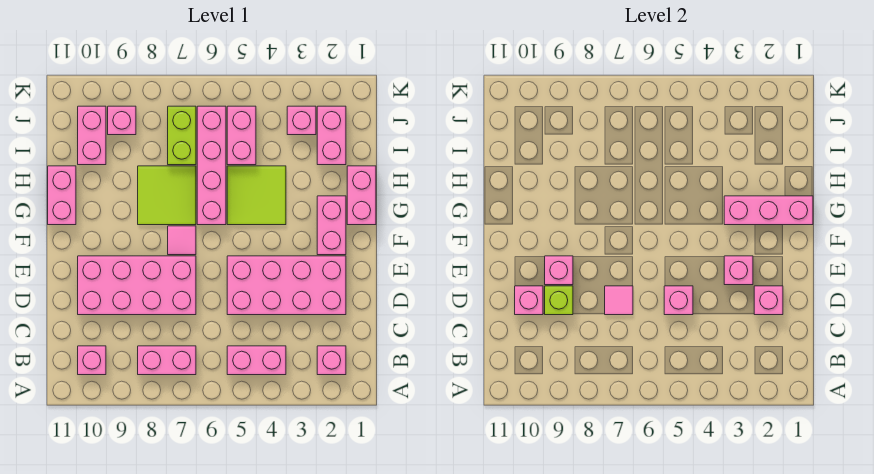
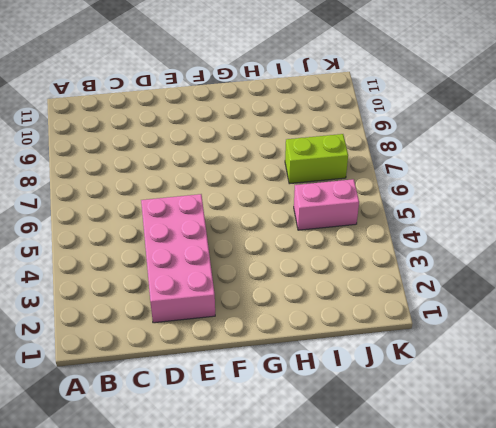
none -> pink brick B2 level 1
none -> pink brick B4:B5 level 1
none -> pink brick B7:B8 level 1

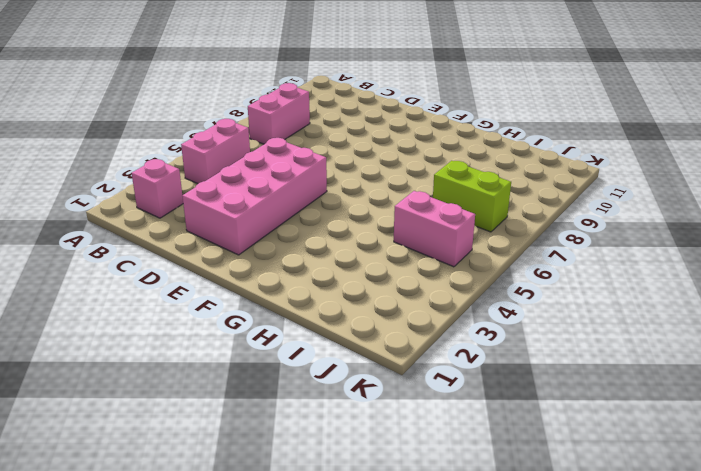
none -> pink brick B10 level 1
none -> pink brick D7:E10 level 1
none -> pink brick F2:G2 level 1

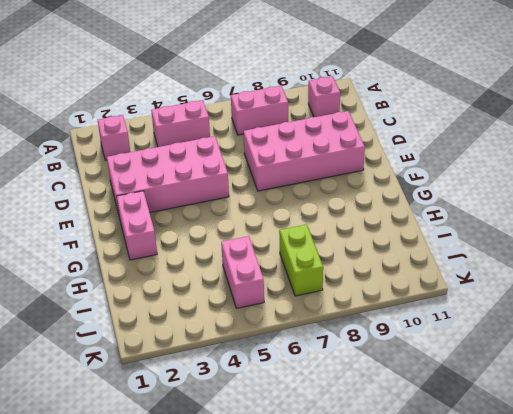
none -> pink tile F7 level 1
none -> pink brick G1:H1 level 1
none -> lime tile G4:H5 level 1

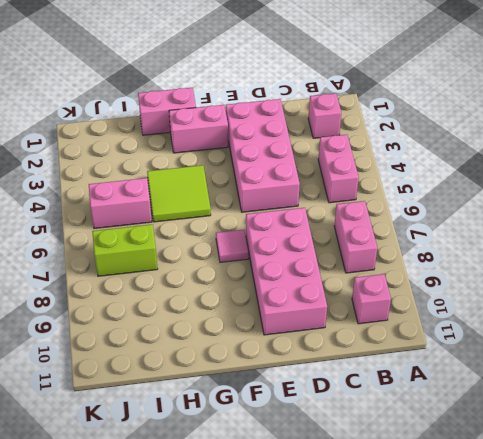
none -> pink brick G6:J6 level 1
none -> lime tile G7:H8 level 1
none -> pink brick G11:H11 level 1

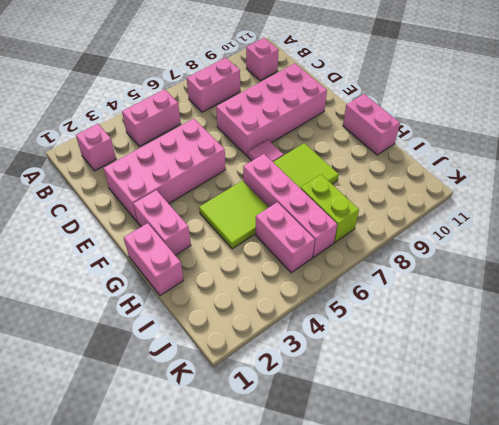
none -> pink brick I2:J2 level 1
none -> pink brick I10:J10 level 1
none -> pink brick J3 level 1

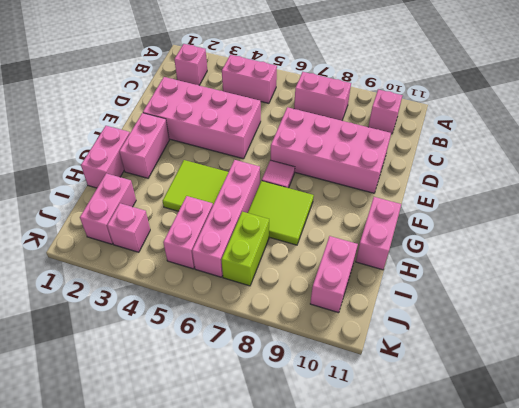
none -> pink brick J9 level 1
none -> pink brick D2 level 2
none -> pink brick D5 level 2

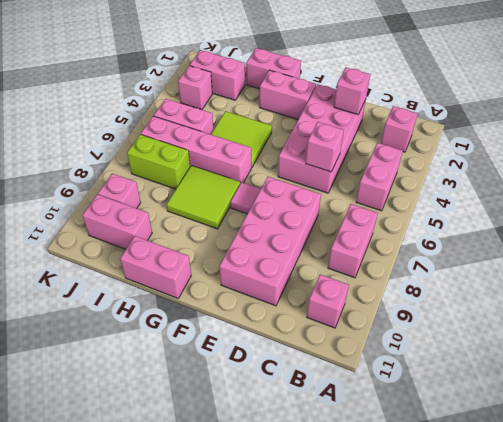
none -> pink tile D7 level 2
none -> lime brick D9 level 2
none -> pink brick D10 level 2

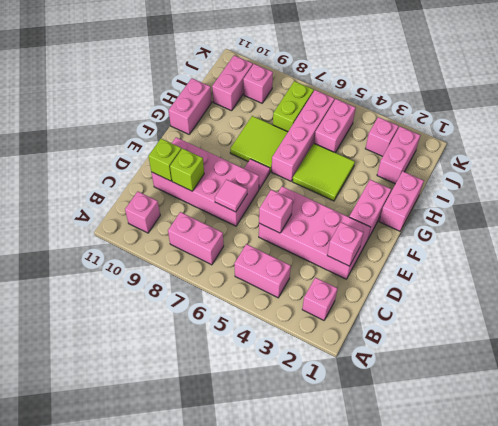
lime brick D10 level 2 -> pink brick D10 level 2
none -> pink brick E3 level 2
none -> pink brick E9 level 2
none -> pink brick G1:G3 level 2

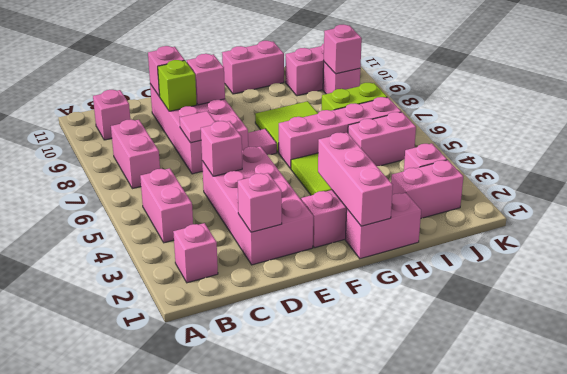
pink brick J9 level 2 -> pink brick E3 level 2

